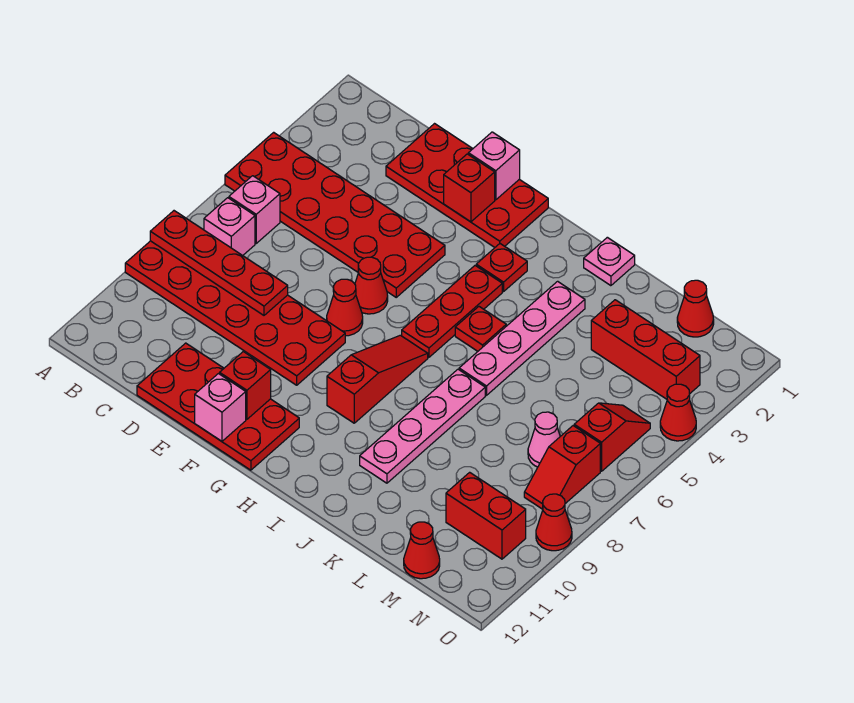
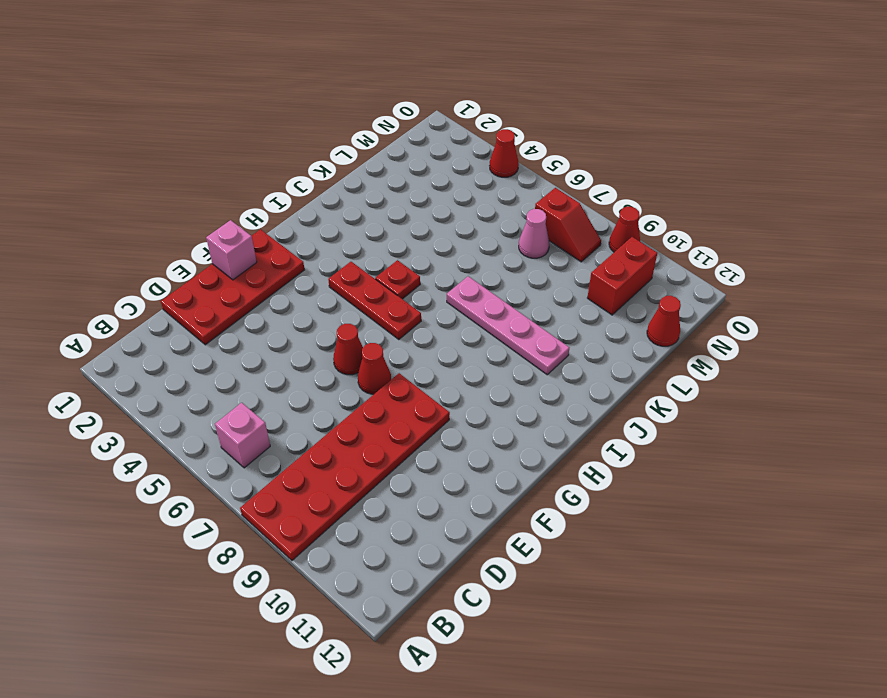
none -> red plate A4:F5 level 1
none -> pink brick B7 level 1
none -> red plate D11:G12 level 1

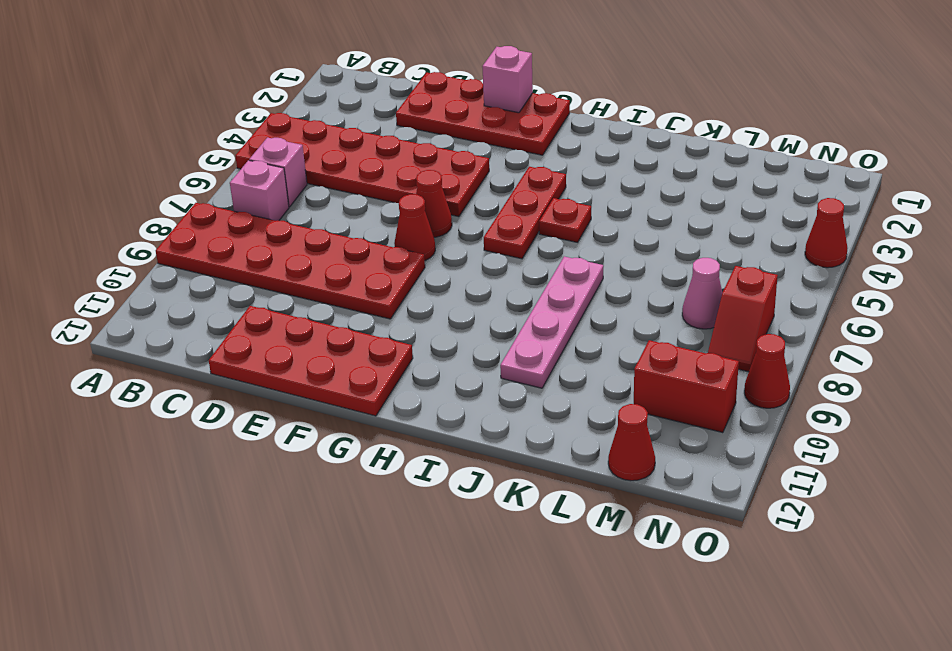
none -> red plate H3 level 1
none -> red slope H7:H9 level 1 top 9
none -> pink plate J1 level 1

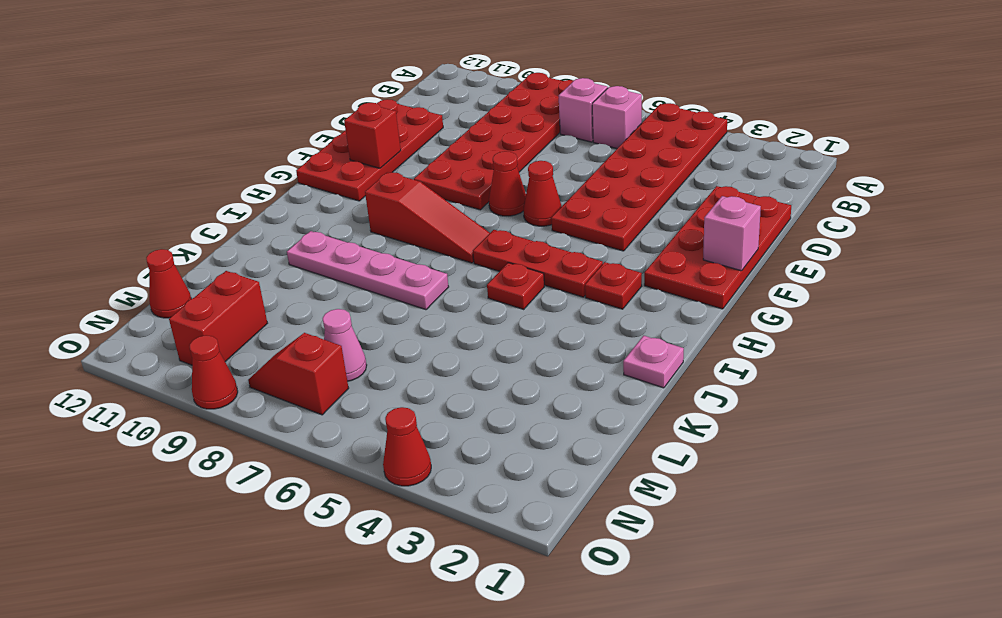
none -> pink plate J3:J6 level 1
none -> red brick L3:N3 level 1
none -> red cone M1 level 1

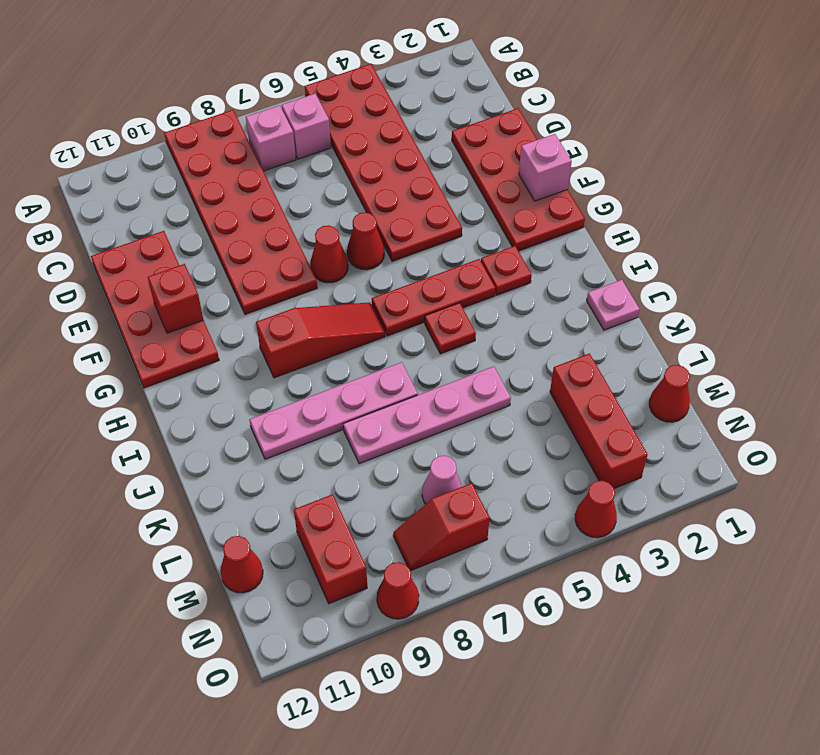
pink plate K5:K8 level 1 -> pink plate J3:J6 level 1
none -> red slope N5:N6 level 1 top 6
none -> red plate A8:D8 level 2
none -> red brick F2 level 2

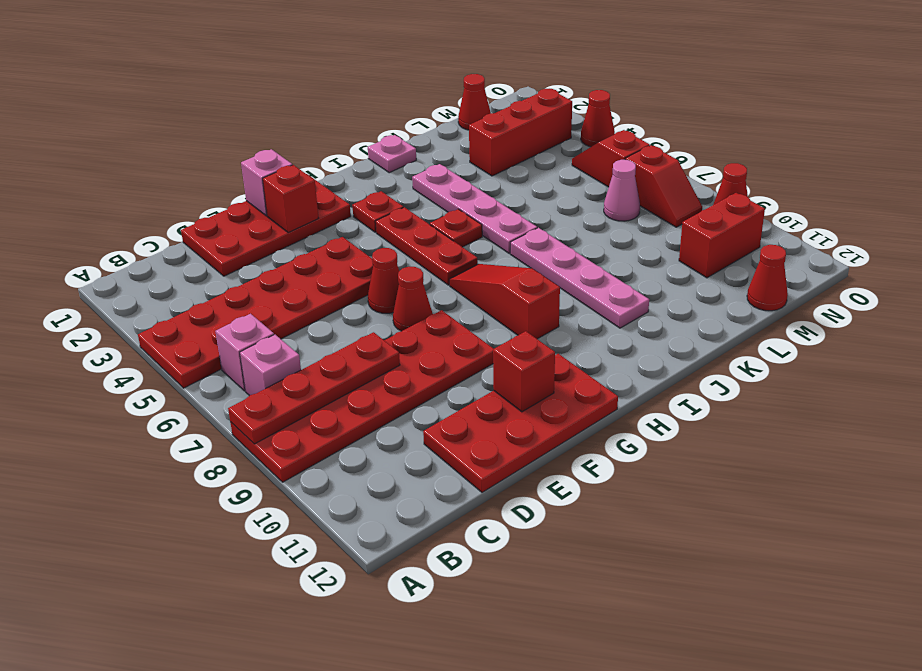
none -> pink brick F12 level 2

